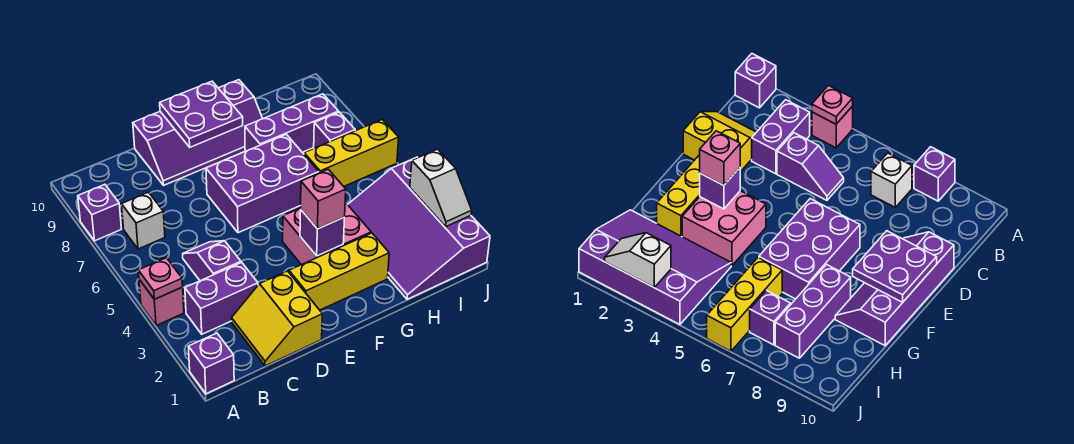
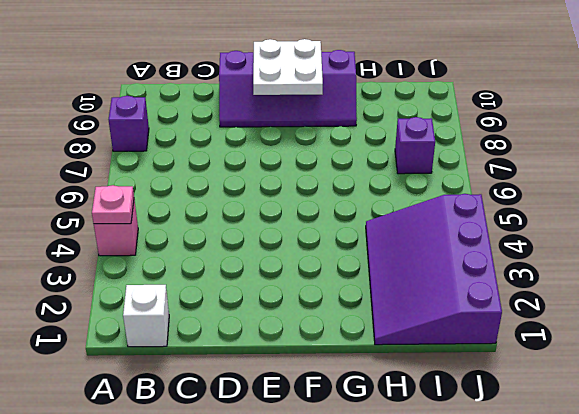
white brick B1 level 1 -> white brick B7 level 1
white plate E9:F10 level 2 -> purple plate E9:F10 level 2
none -> purple brick A1 level 1
none -> purple brick B3:C3 level 1
none -> yellow slope C1:D2 level 1 top D

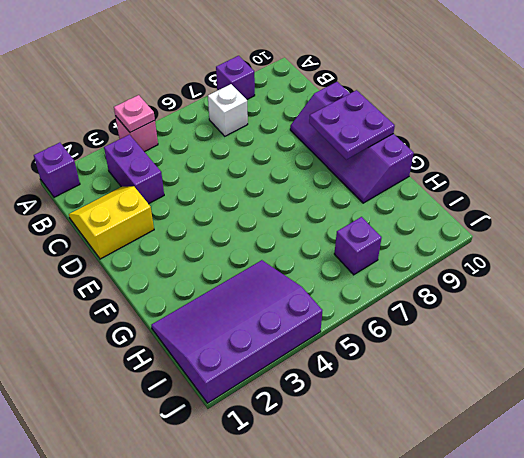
none -> purple slope C4:C5 level 1 top 4
none -> yellow brick E2:G2 level 1
none -> purple brick E6:G7 level 1

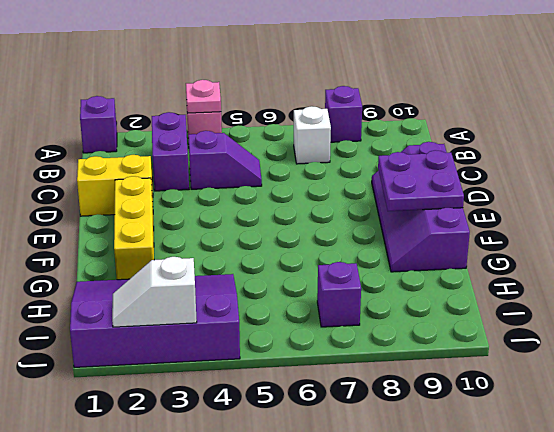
none -> purple brick E6:G7 level 1
none -> pink brick F3:G4 level 1
none -> purple brick G8:I8 level 1

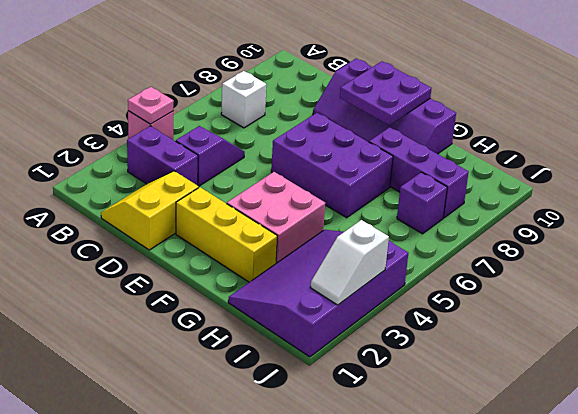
none -> purple brick A1 level 1
none -> purple brick A8 level 1
none -> yellow brick H6:J6 level 1

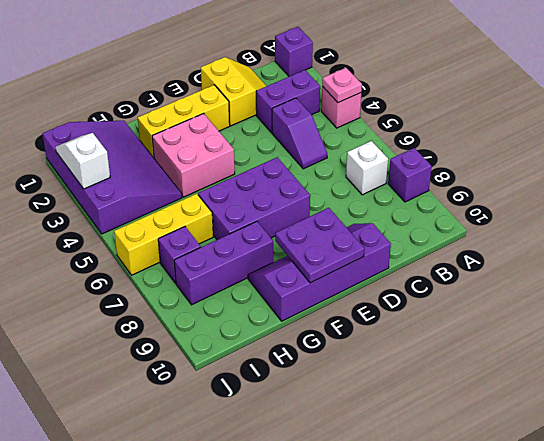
none -> purple brick F3 level 2
none -> pink brick F3 level 3

